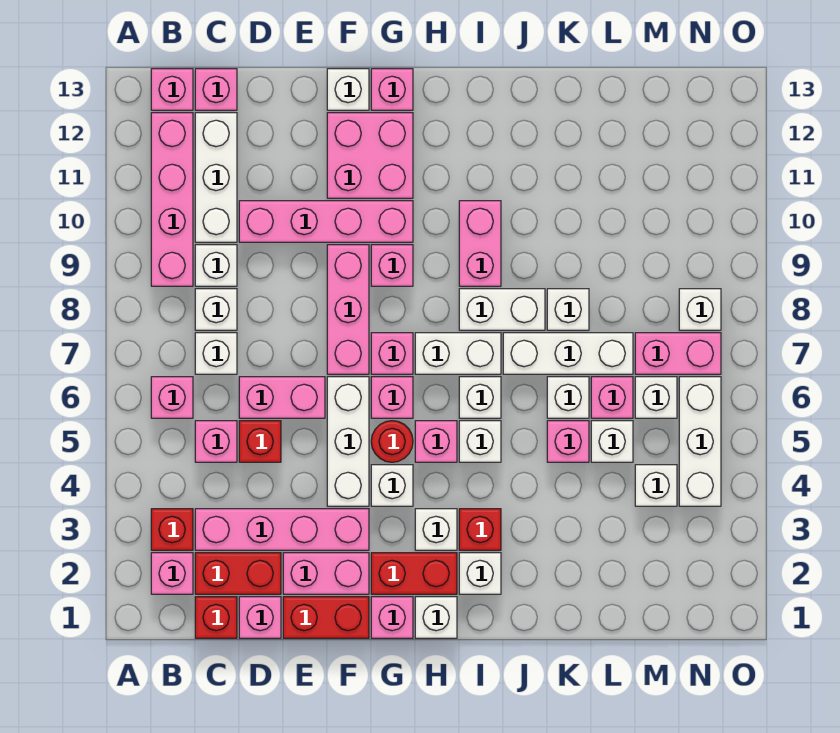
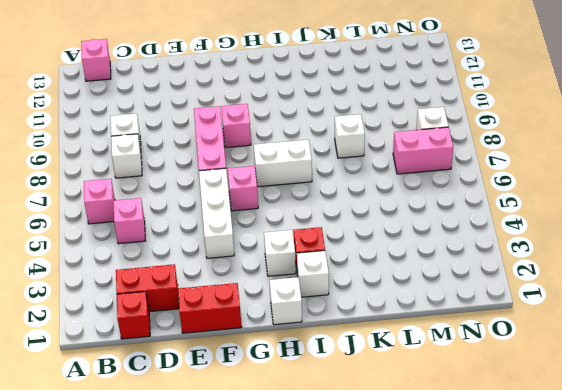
none -> pink brick B2 level 1
none -> red brick B3 level 1
none -> pink brick B9:B12 level 1
none -> pink brick C3:F3 level 1

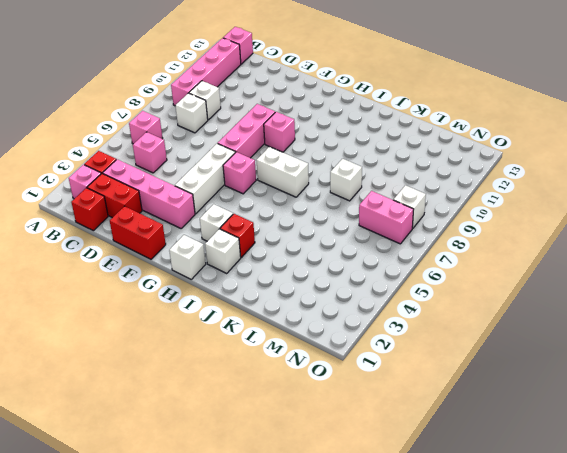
none -> white brick C7 level 1
none -> white brick C10:C12 level 1
none -> pink brick C13 level 1
none -> pink brick D1 level 1

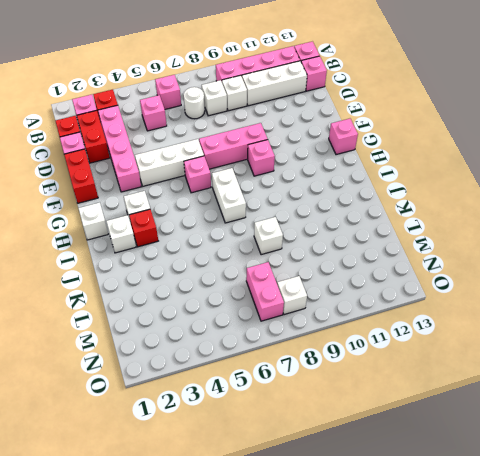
white round brick C7 level 1 -> white brick C7 level 1
none -> red brick D5 level 1
none -> pink brick D6:E6 level 1
none -> pink brick D10:G10 level 1
none -> pink brick E2:F2 level 1

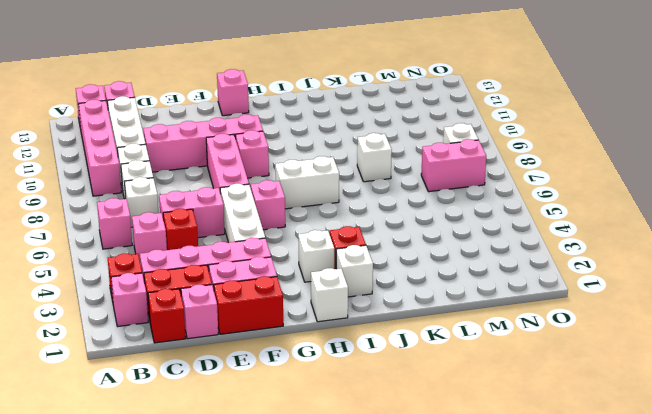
none -> pink brick F11:G12 level 1
none -> white brick F13 level 1
none -> pink brick G1 level 1
none -> red brick G2:H2 level 1

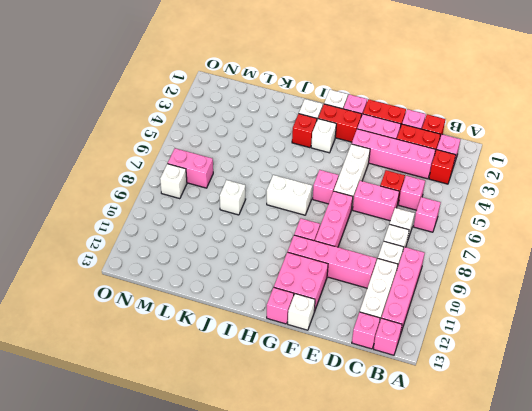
none -> white brick G4 level 1
none -> red round brick G5 level 1
none -> pink brick G7 level 1
none -> pink brick H5 level 1

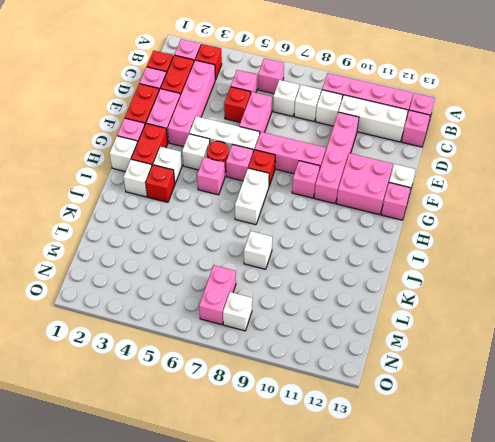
red brick G7 level 1 -> pink brick G7 level 1
none -> white brick I5 level 1
none -> white brick I6 level 1
none -> white brick I8:J8 level 1
none -> pink brick I9:I10 level 1

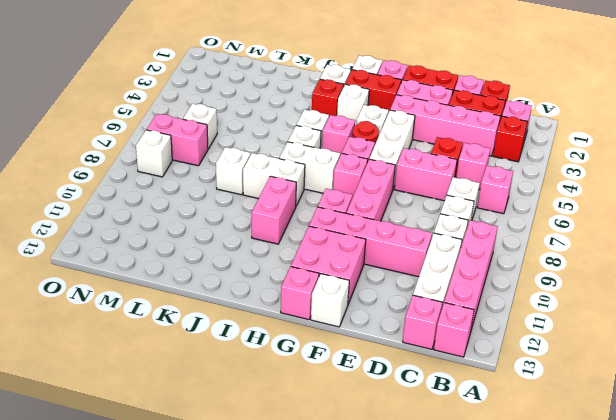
none -> white brick J7:L7 level 1
none -> pink brick K5 level 1
none -> white brick K6 level 1
none -> white brick L5 level 1

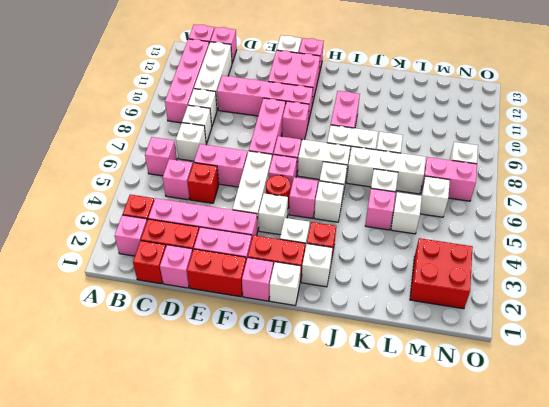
red brick M2:N3 level 1 -> none
none -> pink brick L6 level 1
none -> white brick M4 level 1
none -> white brick N4:N6 level 1

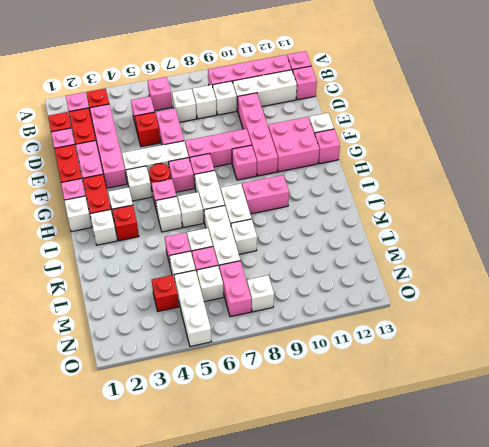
red brick M4 level 1 -> white brick M4 level 1
white brick M5:O5 level 1 -> white brick N4:N6 level 1

